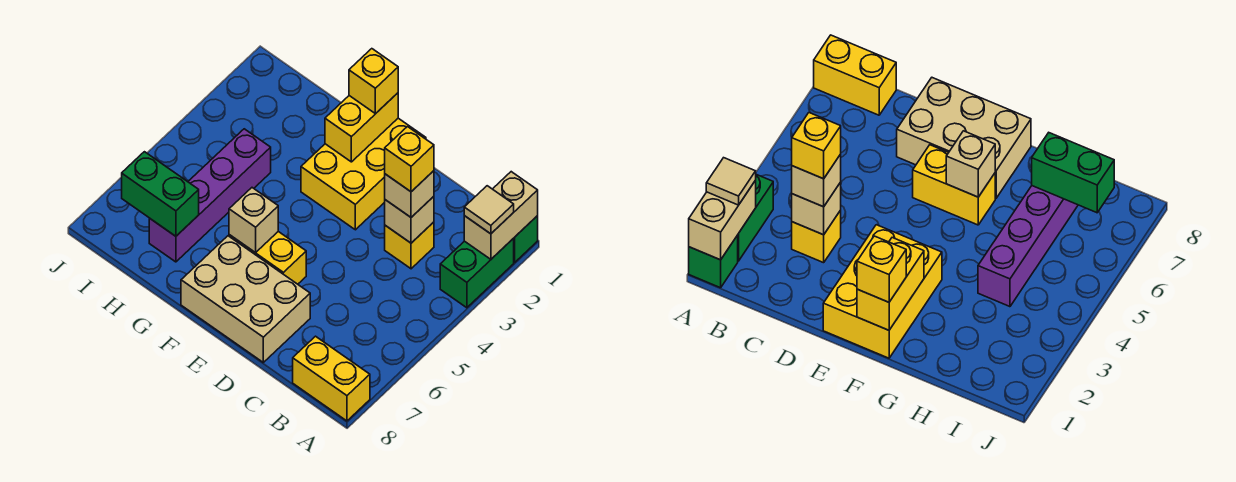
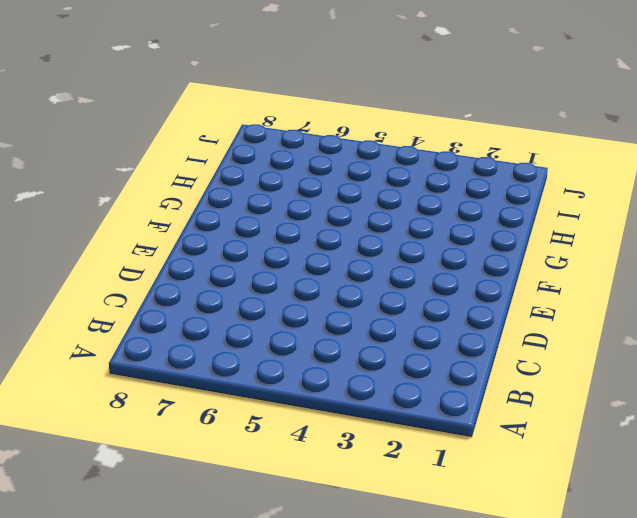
none -> green brick A1 level 1
none -> green brick A2:A3 level 1
none -> yellow brick A8:B8 level 1

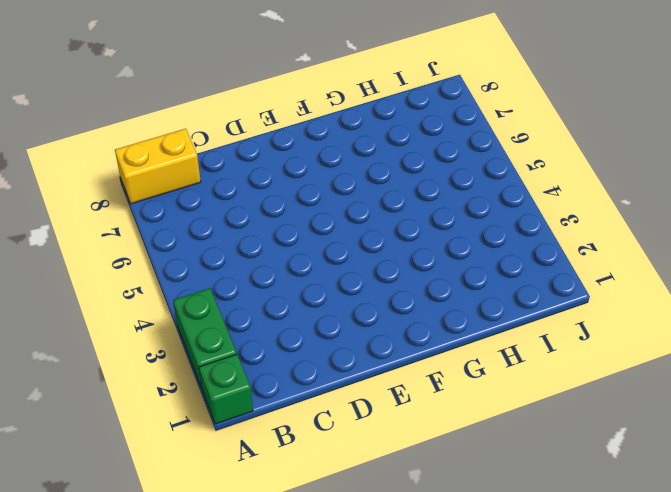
none -> yellow brick C3 level 1
none -> tan brick D7:F8 level 1
none -> yellow brick E1:F3 level 1

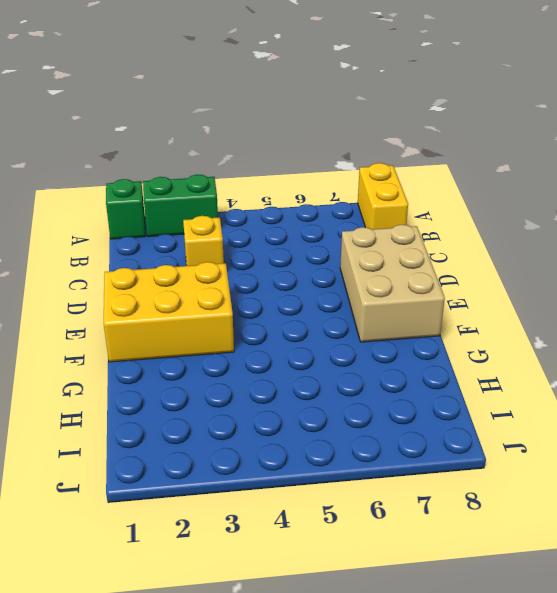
none -> yellow brick E6:F6 level 1
none -> purple brick H4:H7 level 1
none -> tan brick A1:A2 level 2

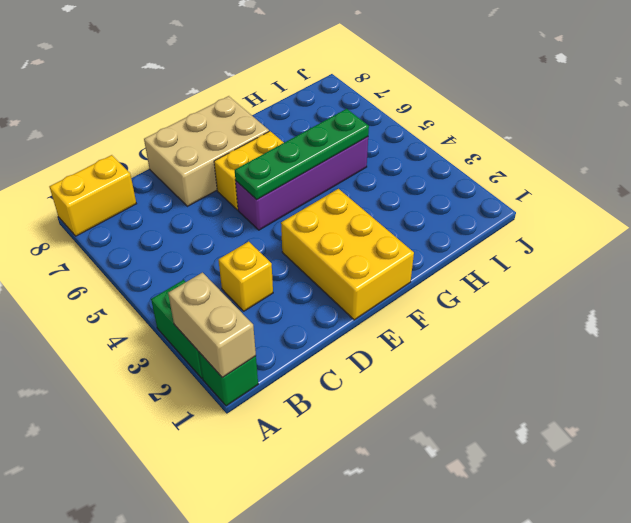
purple brick E5:H5 level 1 -> purple brick H4:H7 level 1
green plate E5:H5 level 2 -> none
none -> tan brick C3 level 2
none -> yellow brick F1:F2 level 2
none -> tan brick F6 level 2

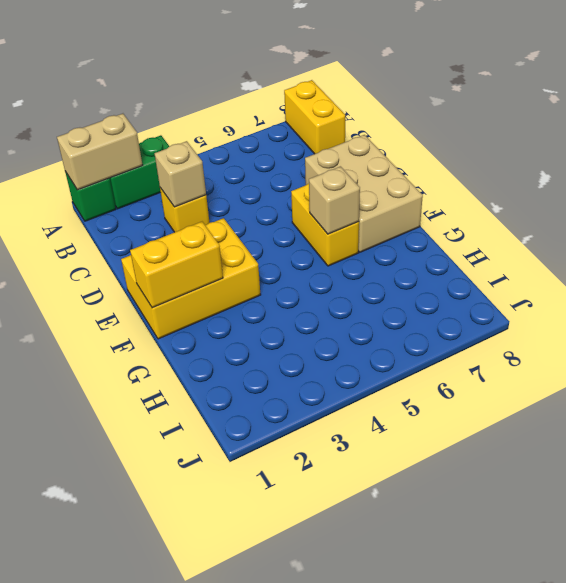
none -> purple brick H4:H7 level 1
none -> green brick H7:I7 level 2
none -> tan tile A2 level 3

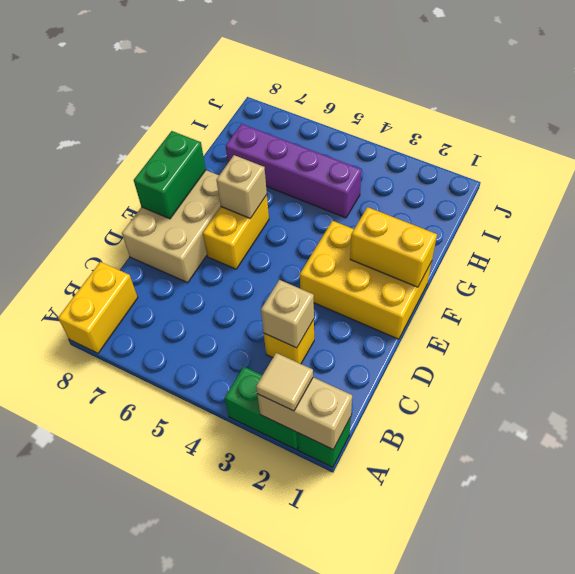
green brick E8:F8 level 2 -> green brick H7:I7 level 2
none -> tan brick C3 level 3
none -> yellow brick F1 level 3
none -> yellow brick C3 level 4

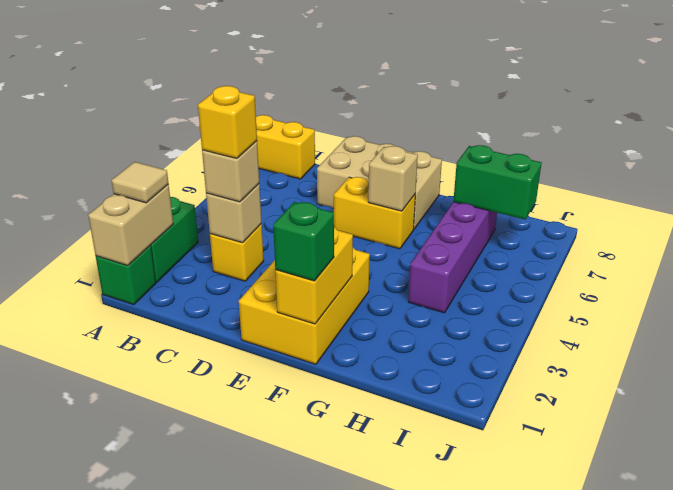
green brick F1 level 3 -> yellow brick F1 level 3

